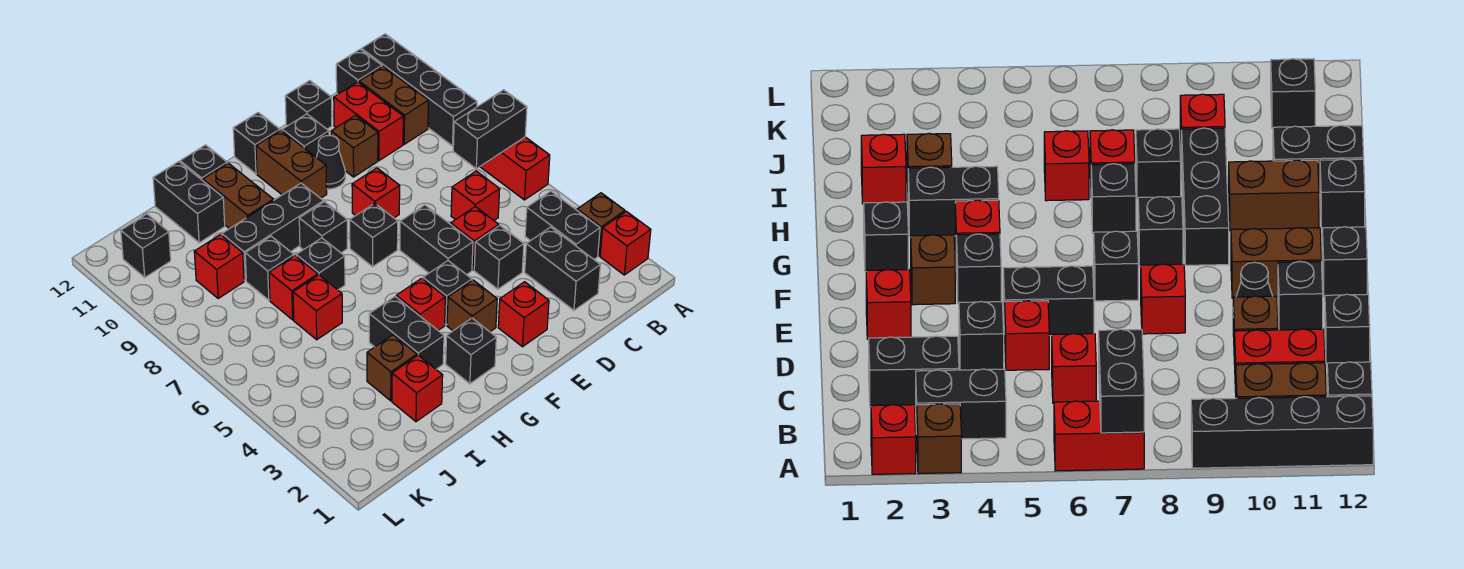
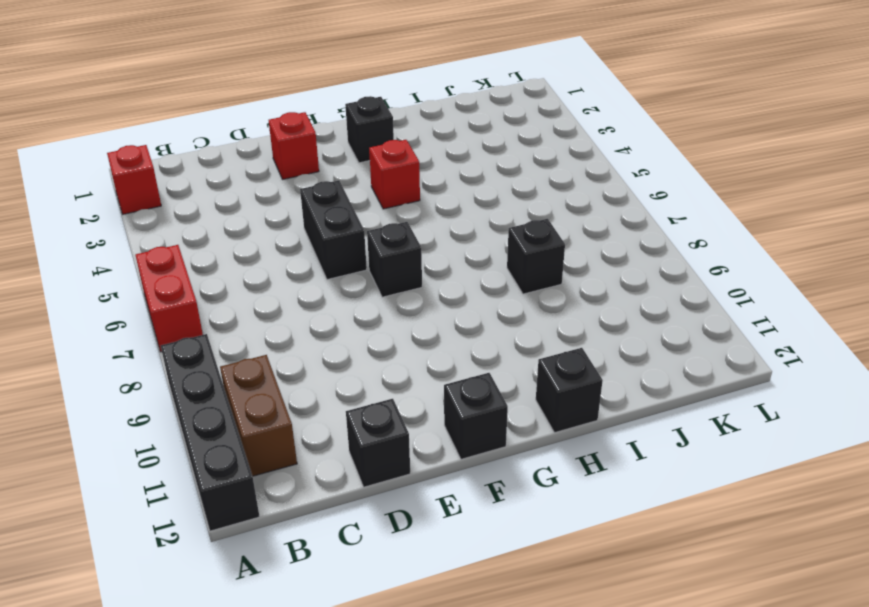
none -> brown brick A3 level 1
none -> black brick B3:B4 level 1
none -> black brick B12 level 1
none -> black brick C2:C3 level 1

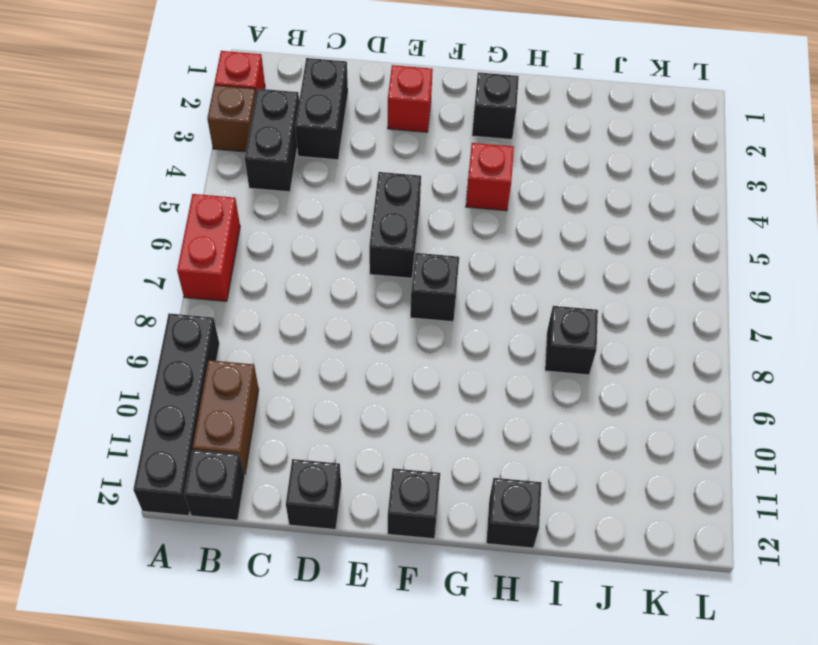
none -> red brick C6 level 1
none -> red brick C10:C11 level 1
none -> black brick D4 level 1
none -> red brick D5 level 1

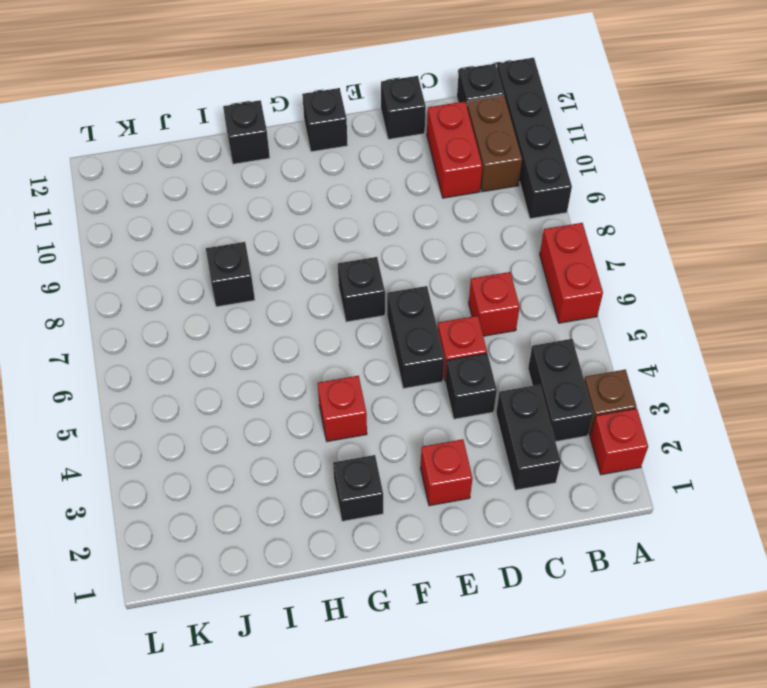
none -> brown brick D10 level 1
none -> red brick E8 level 1
none -> black cone E10 level 1
none -> black brick E11 level 1

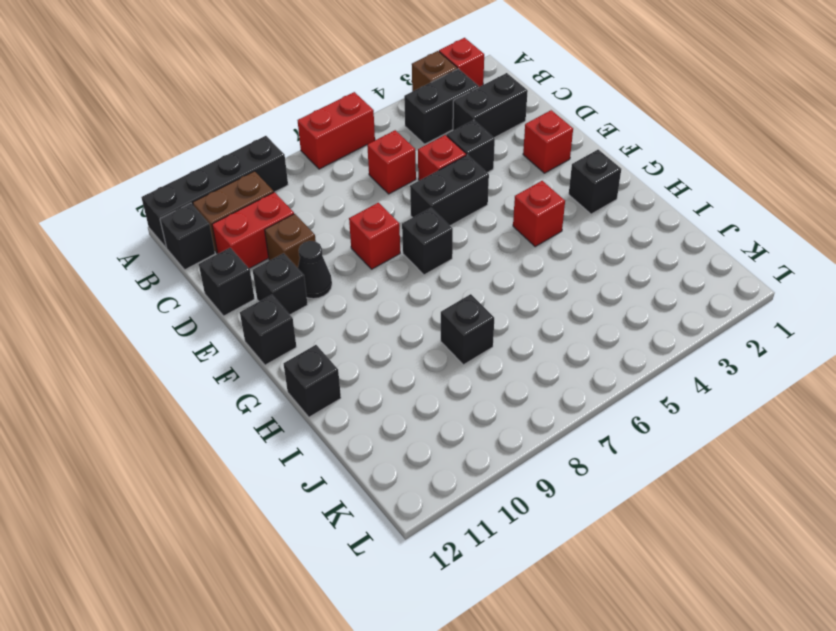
none -> brown brick F3 level 1
none -> black brick F4 level 1
none -> brown brick F10:F11 level 1
none -> black brick G8 level 1

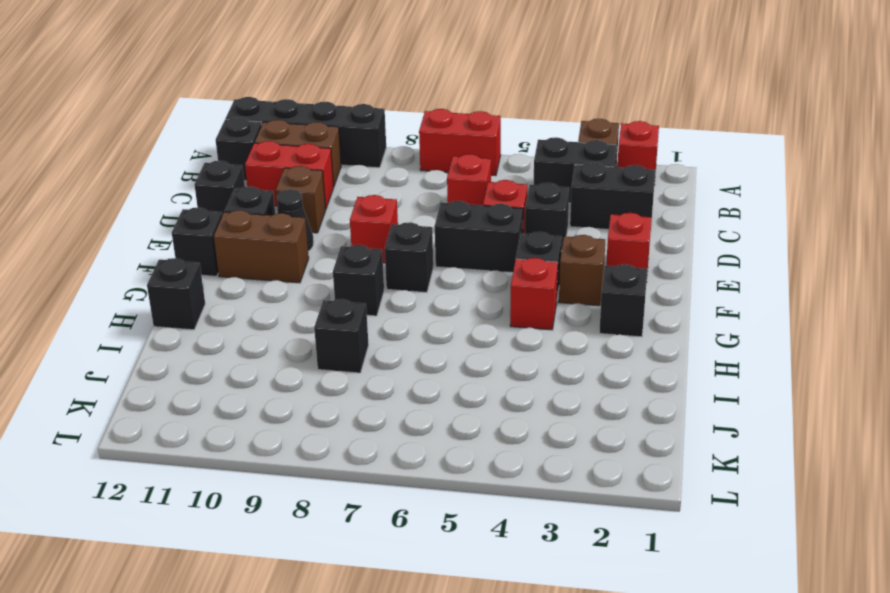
none -> black brick G9:I9 level 1
none -> black brick H3:H4 level 1
none -> black brick H7 level 1
none -> brown brick H10:H11 level 1

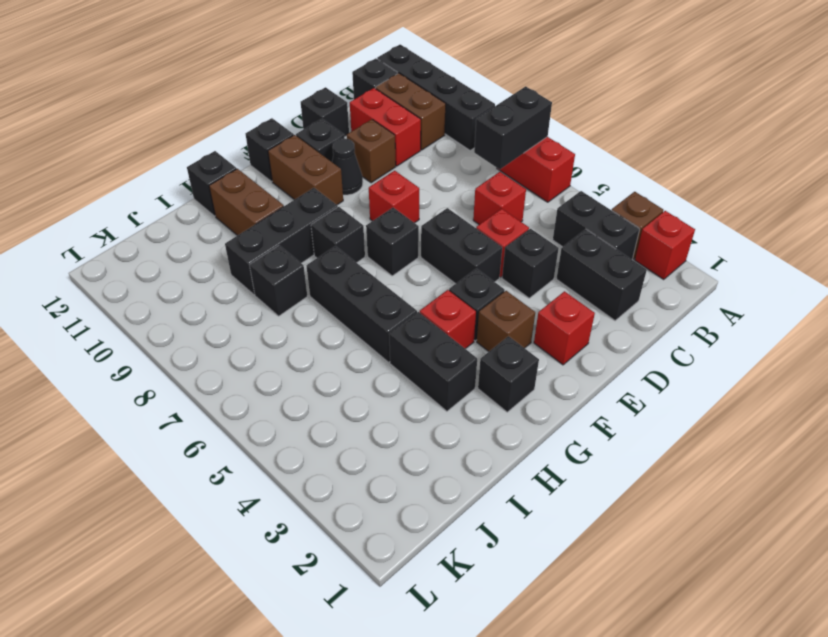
black brick H5:H7 level 1 -> black brick H7 level 1
none -> red brick I2 level 1
none -> brown brick I3 level 1
none -> red brick I6 level 1
none -> red brick I7 level 1

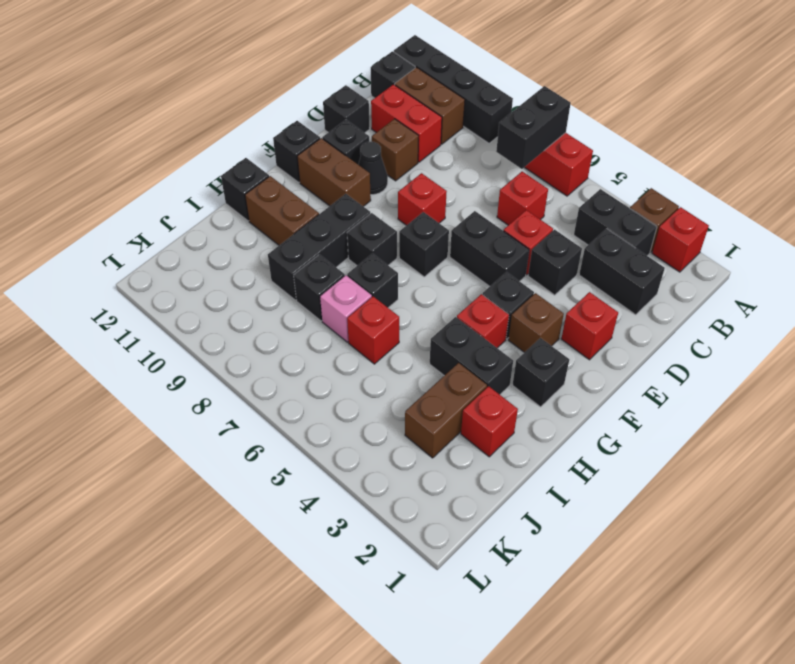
brown brick I3:J3 level 1 -> brown brick I3 level 1
pink brick I7 level 1 -> red brick I7 level 1
none -> black brick I11:I12 level 1
none -> red brick J9 level 1
none -> black brick K11 level 1

